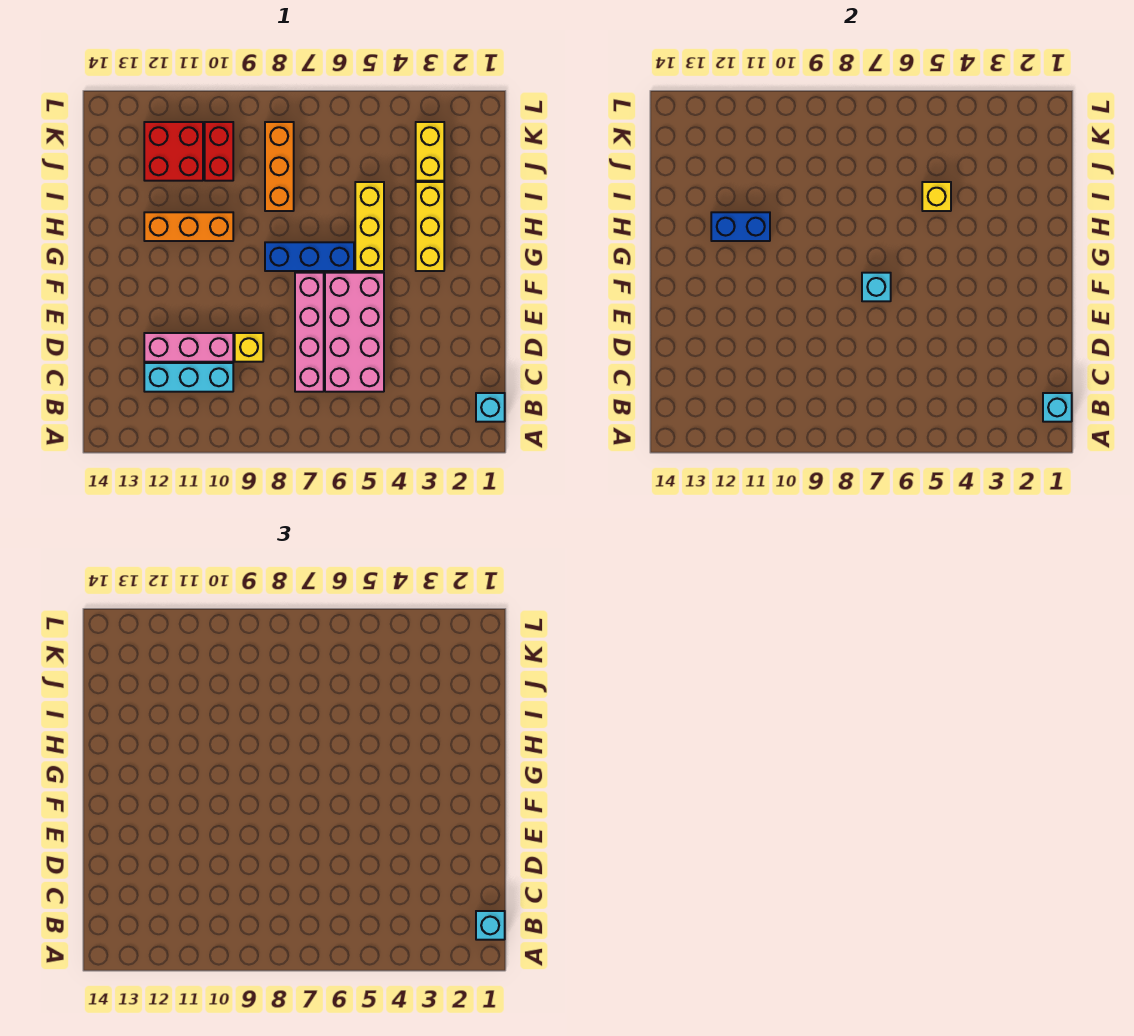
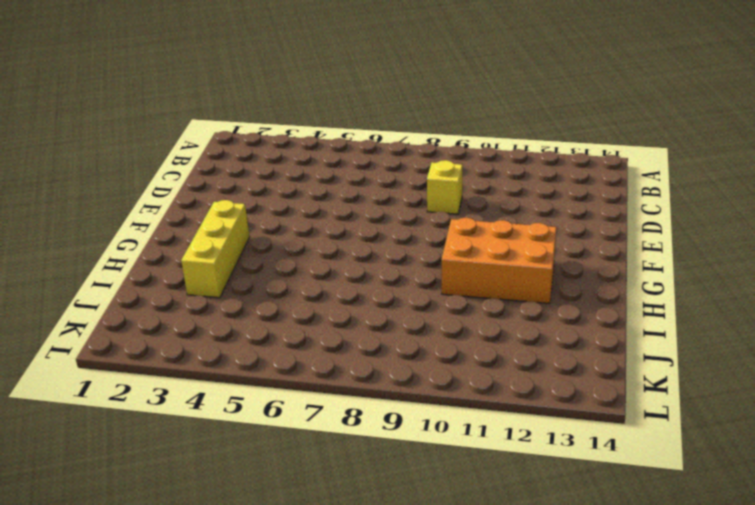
orange brick G10:H12 level 1 -> orange brick H10:H12 level 1
none -> cyan brick B1 level 1
none -> pink brick C5:F6 level 1
none -> pink brick C7:F7 level 1

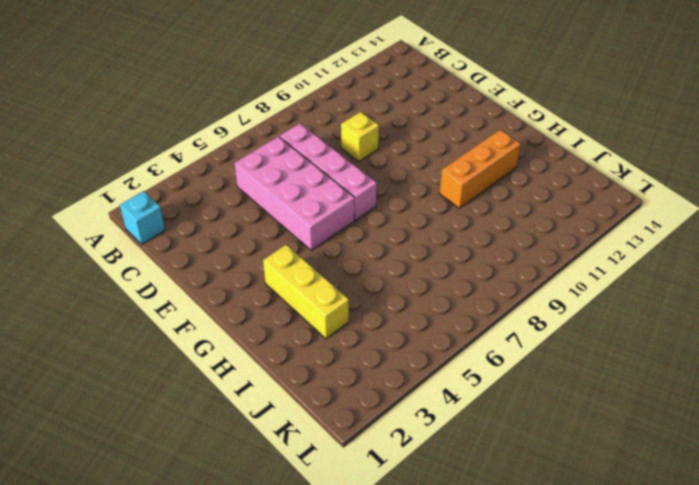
none -> cyan brick C10:C12 level 1
none -> pink brick D10:D12 level 1
none -> yellow brick G5:I5 level 1

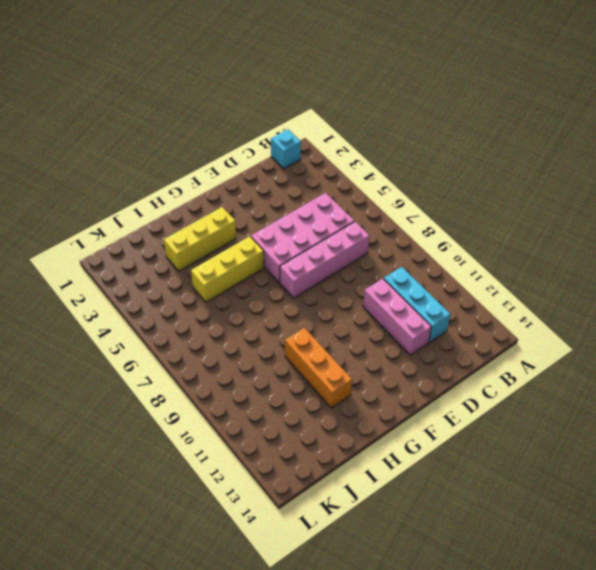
none -> yellow brick D9 level 1
none -> blue brick G6:G8 level 1
none -> orange brick I8:K8 level 1

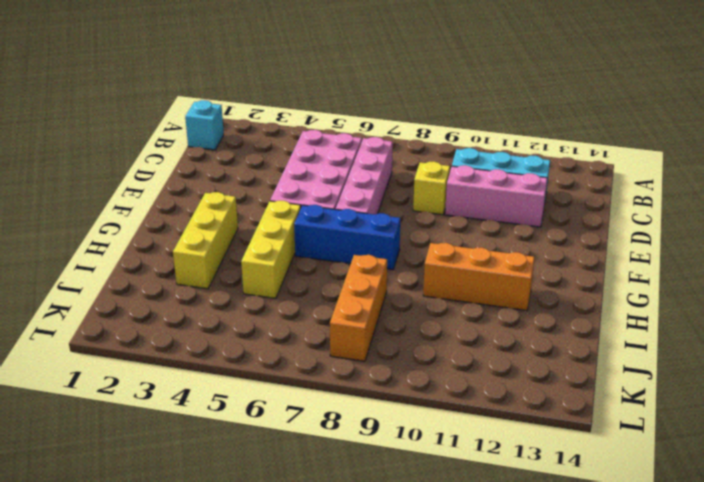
none -> yellow brick J3:K3 level 1
none -> red brick J10:K10 level 1
none -> red brick J11:K12 level 1

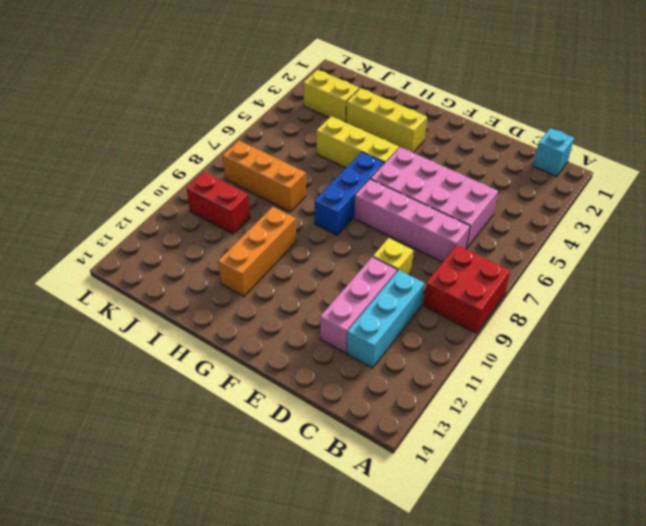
red brick A8:B9 level 1 -> red brick J11:K12 level 1
none -> cyan brick B1 level 2
none -> cyan brick F7 level 2
none -> blue brick H11:H12 level 2

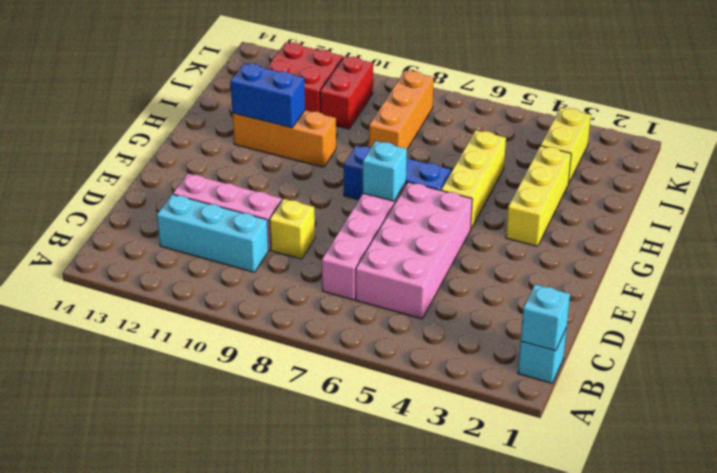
none -> yellow brick I5 level 2
none -> cyan brick B1 level 3

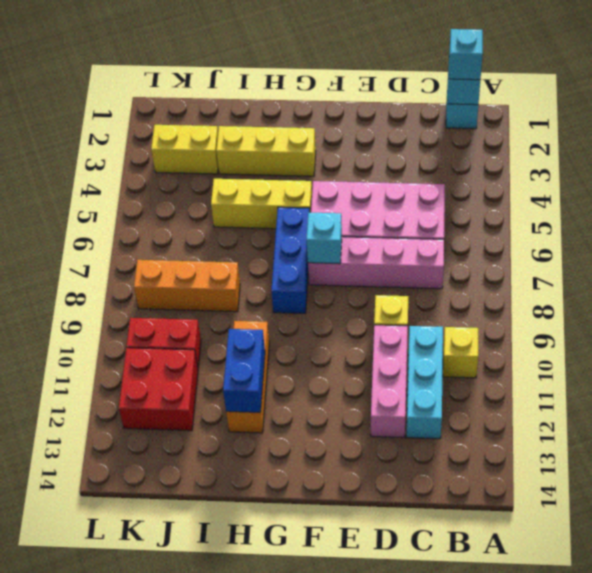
yellow brick B10 level 1 -> yellow brick I5 level 2

